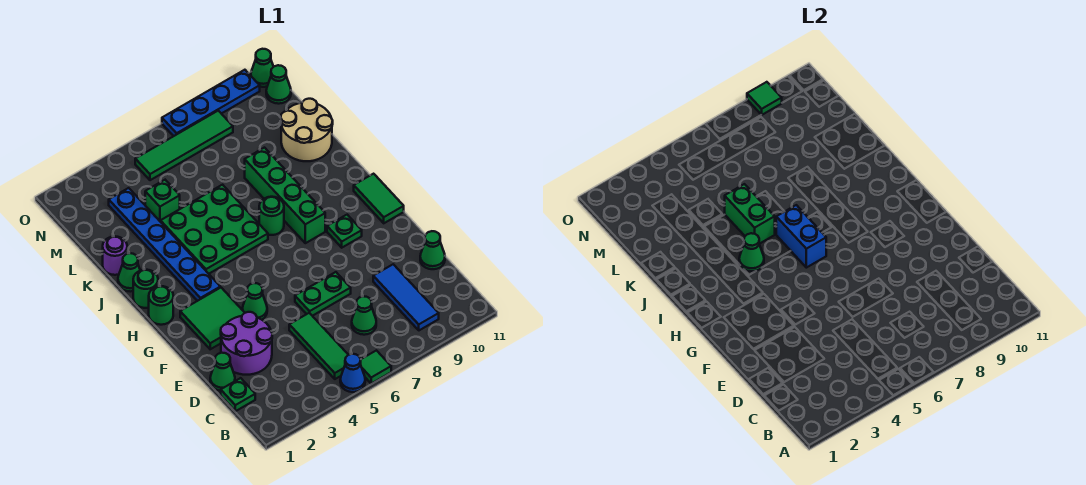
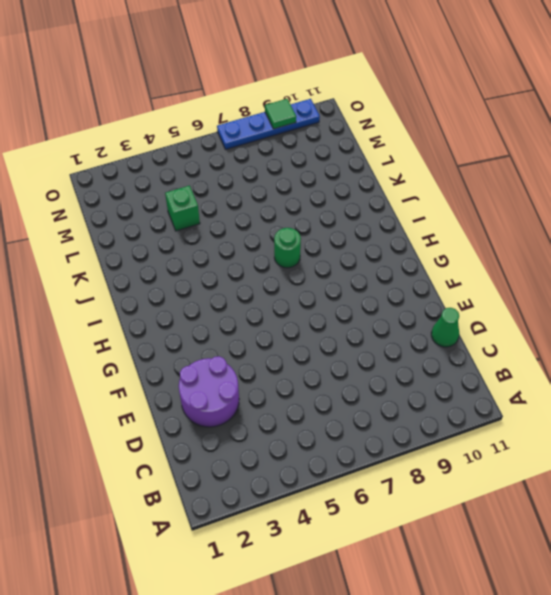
none -> blue cone A5 level 1
none -> green tile A6 level 1
none -> green tile B5:D5 level 1
none -> blue tile B9:D9 level 1

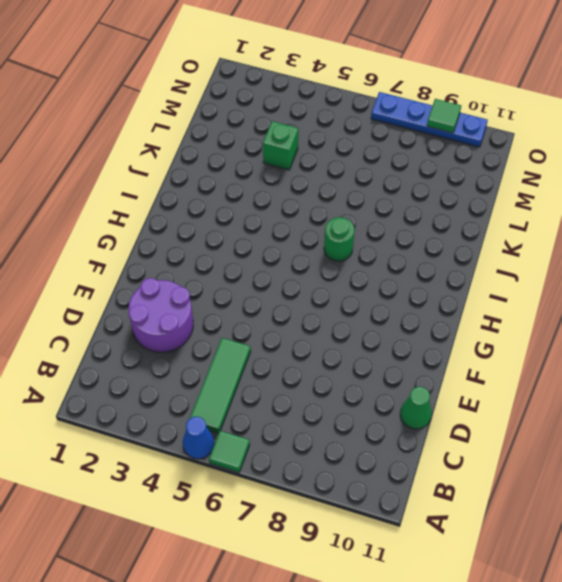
none -> blue tile B9:D9 level 1
none -> green plate C1 level 1
none -> green cone C7 level 1
none -> green cone D1 level 1

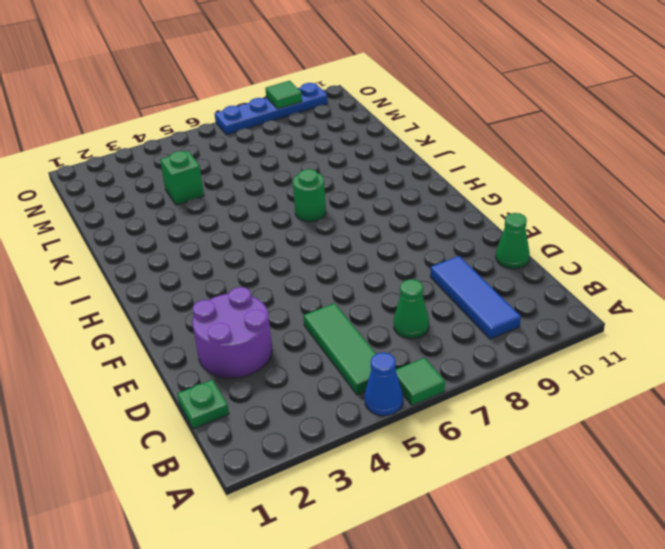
none -> green cone D1 level 1
none -> green plate E6:E7 level 1
none -> green tile F2:G3 level 1
none -> green cone F4 level 1

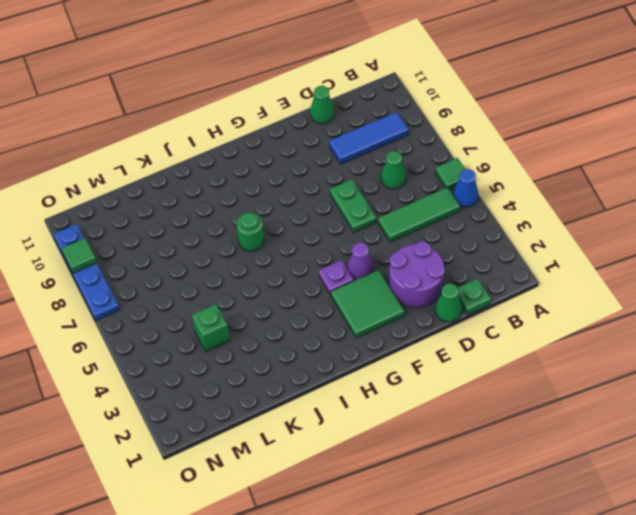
purple cone F4 level 1 -> green cone F4 level 1
purple plate G4 level 1 -> none
none -> green plate G9 level 1
none -> green tile G11:H11 level 1
none -> green round brick H1 level 1
none -> blue plate H3:M3 level 1

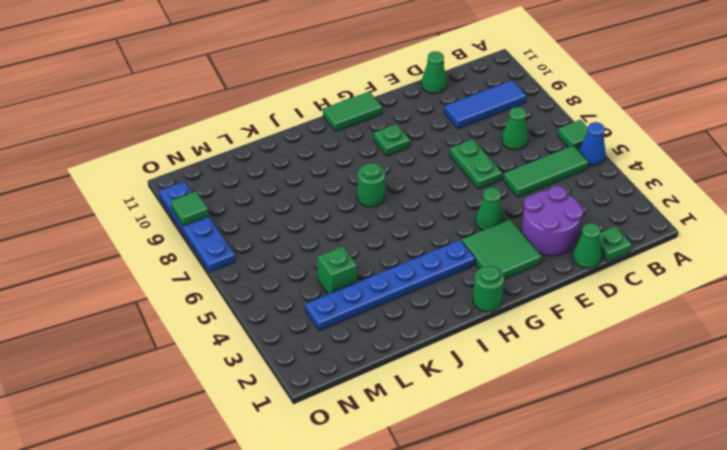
none -> green brick H8:K8 level 1
none -> green round brick I1 level 1
none -> green plate I4:K6 level 1
none -> green cone J1 level 1

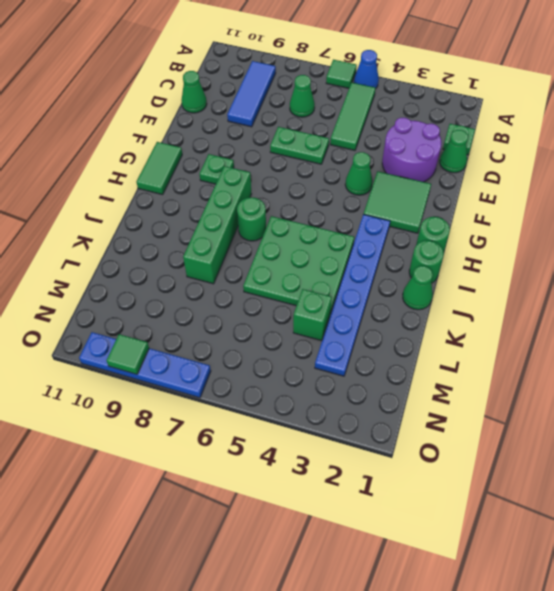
none -> purple round brick K1 level 1
none -> tan round brick K10:L11 level 1
none -> green tile N5:N8 level 1
none -> green cone N11 level 1

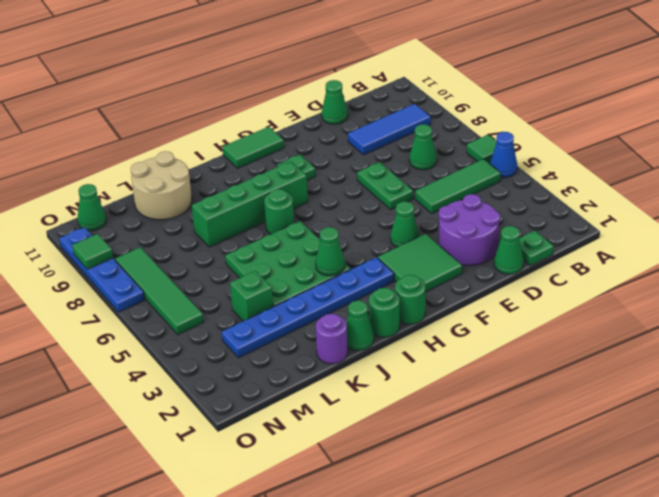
none -> green cone O11 level 1
none -> blue brick H6:I6 level 2
none -> green brick J5:K5 level 2

